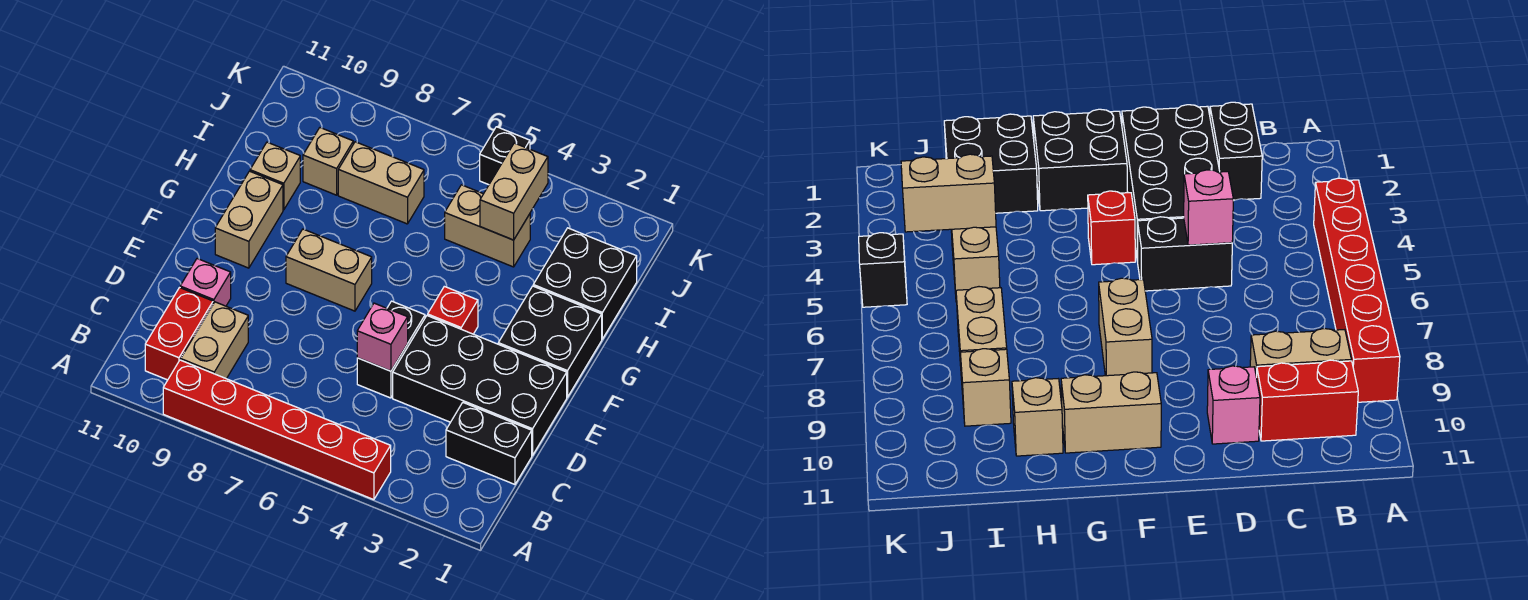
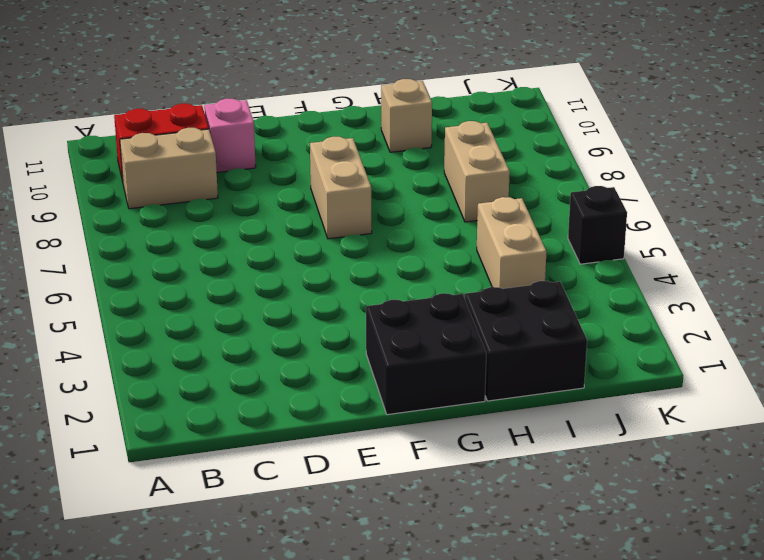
none -> red brick A4:A9 level 1
none -> black brick C1:C2 level 1
none -> black brick D1:E4 level 1

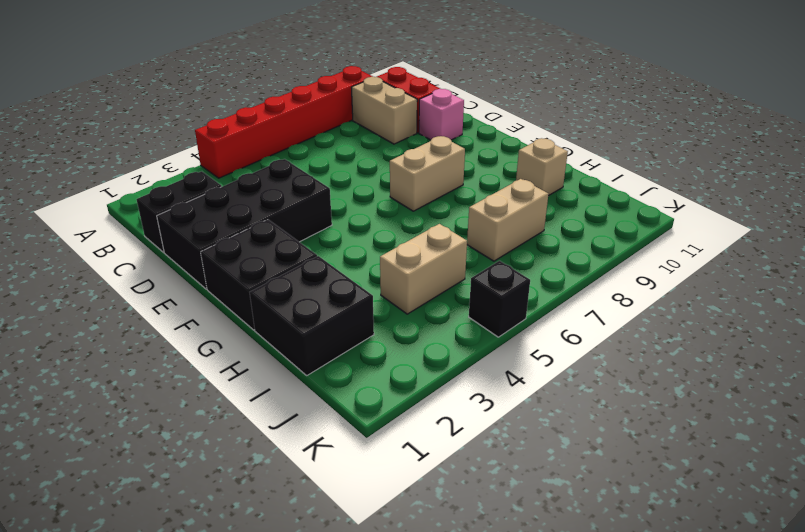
none -> black brick D5:E5 level 1
none -> red brick F4 level 1
none -> tan brick F10:G10 level 1

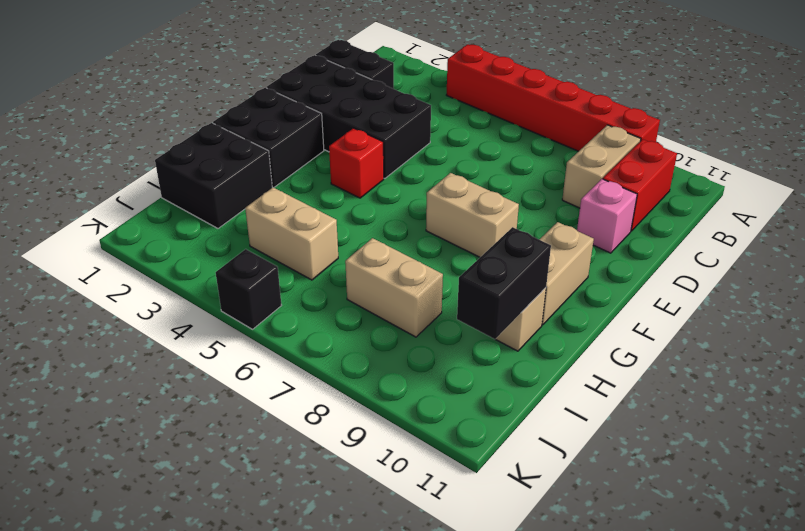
black brick H10:I10 level 2 -> black brick D5:E5 level 1
none -> tan brick I9 level 1
none -> pink brick D5 level 2
none -> tan brick I4:J4 level 2

